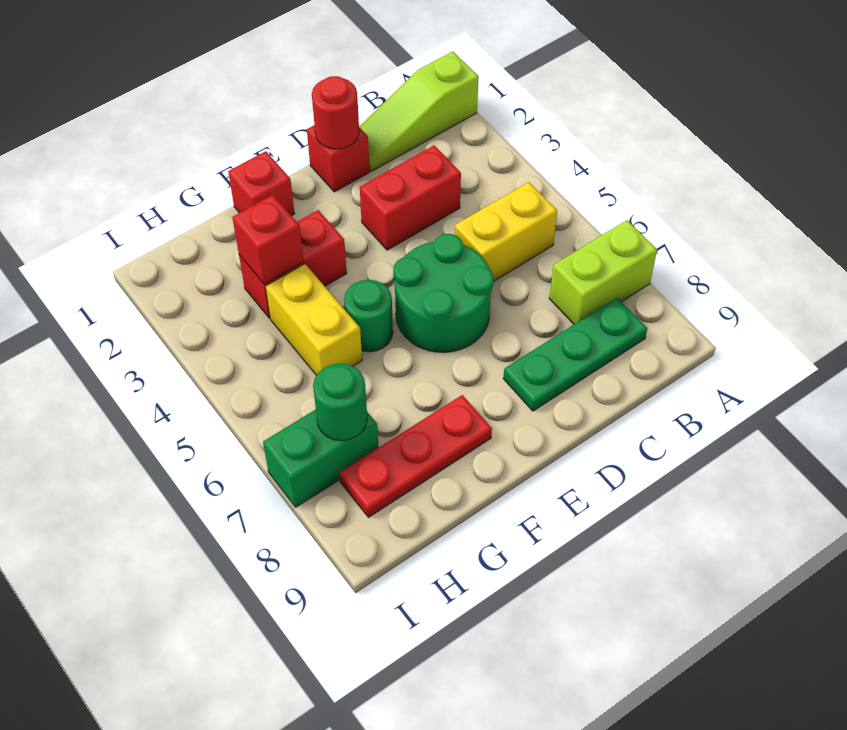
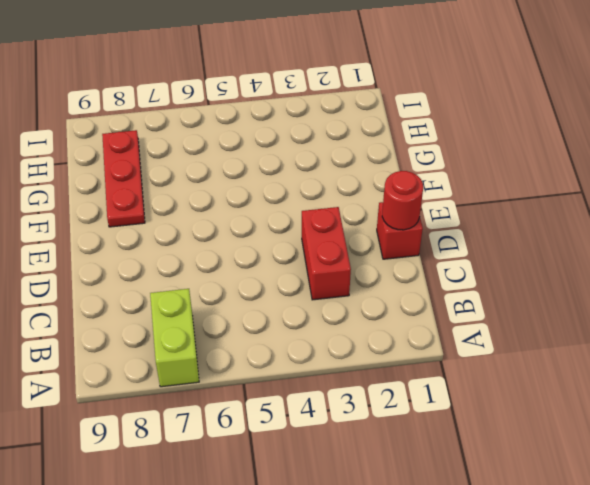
none -> lime slope A1:C1 level 1 top A
none -> yellow brick B5:C5 level 1
none -> green plate B8:D8 level 1

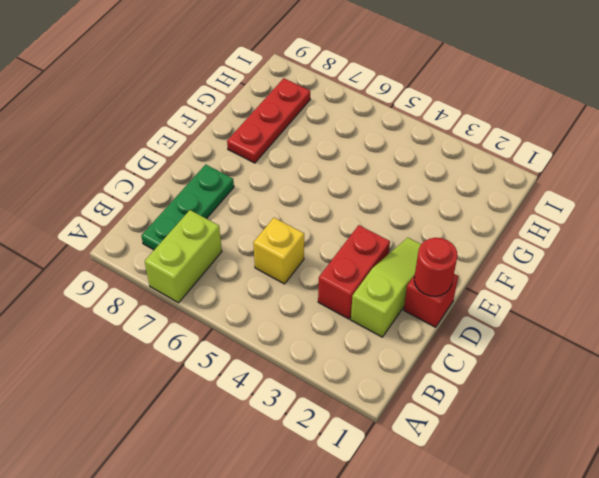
lime slope C2:E2 level 1 top C -> lime slope A1:C1 level 1 top A
yellow brick C5 level 1 -> yellow brick B5:C5 level 1
none -> green round brick D5:E6 level 1
none -> red brick F1 level 1
none -> red brick F3:G3 level 1

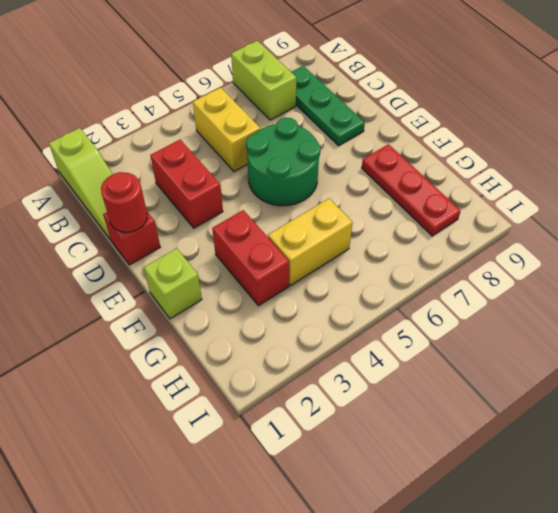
lime brick F1 level 1 -> red brick F1 level 1
none -> green round brick F5 level 1
none -> green brick H7:I7 level 1
none -> red brick G3 level 2

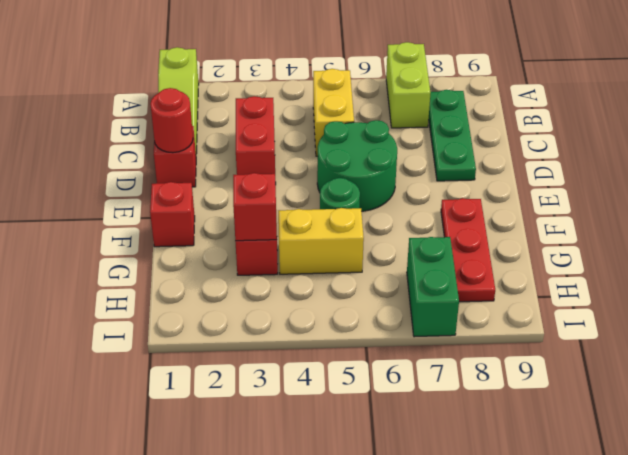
none -> green round brick H7 level 2

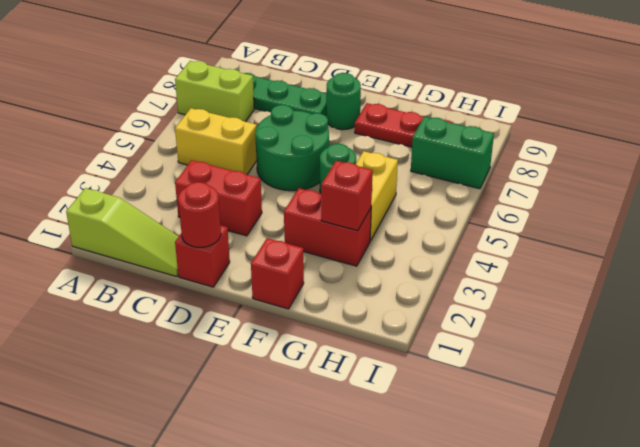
green round brick E8 level 1 -> green round brick H7 level 2

